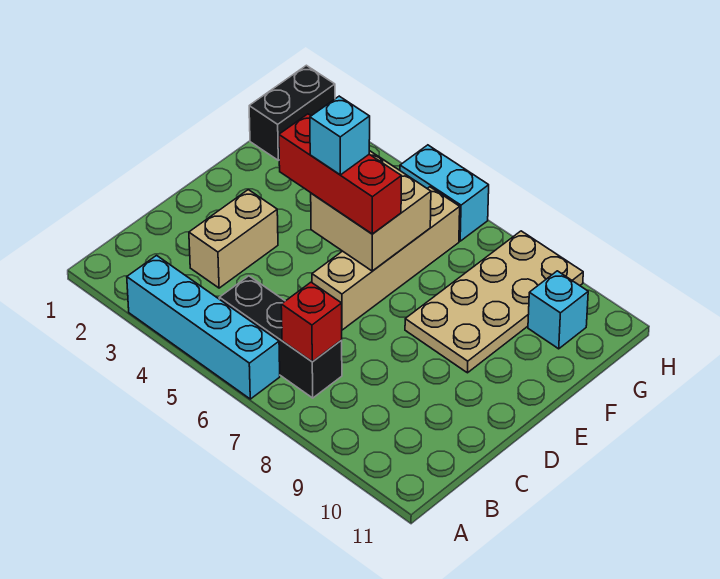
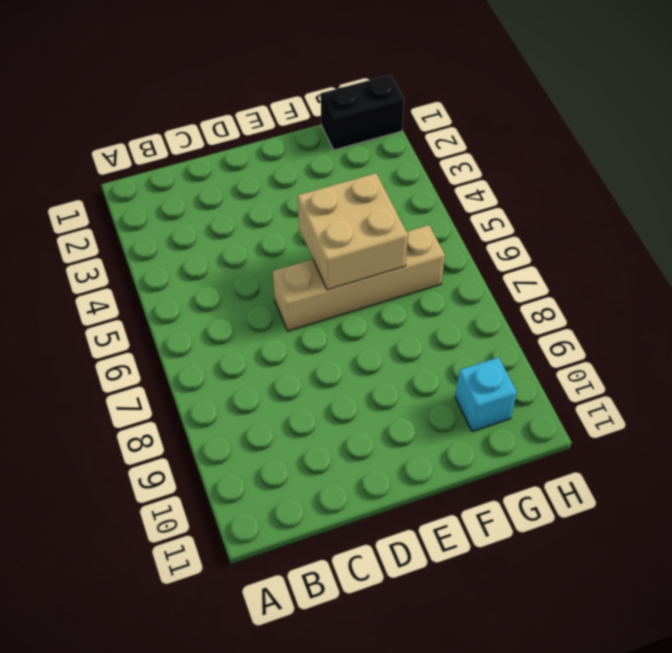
none -> cyan brick A3:A6 level 1
none -> black brick B5:B7 level 1
none -> tan brick C3:D3 level 1

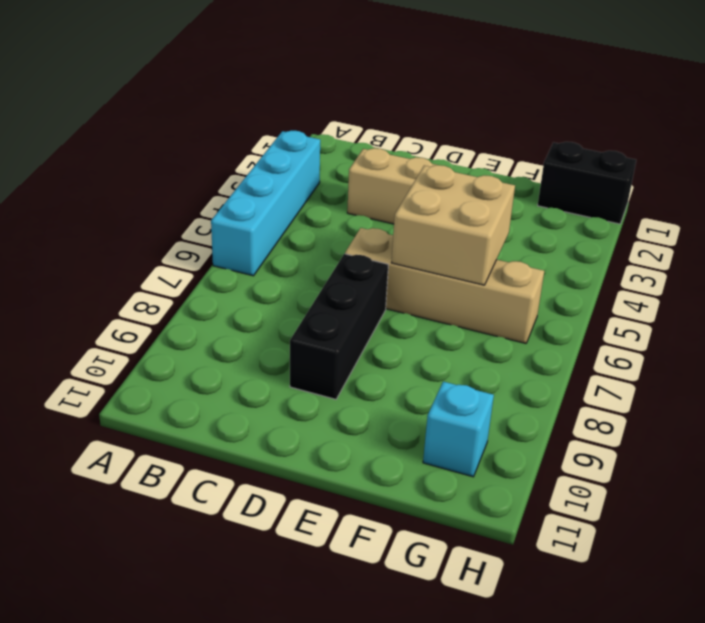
black brick D7:D9 level 1 -> black brick B5:B7 level 1
none -> tan plate E8:H9 level 1
none -> cyan brick H5:H6 level 1
none -> red brick B7 level 2

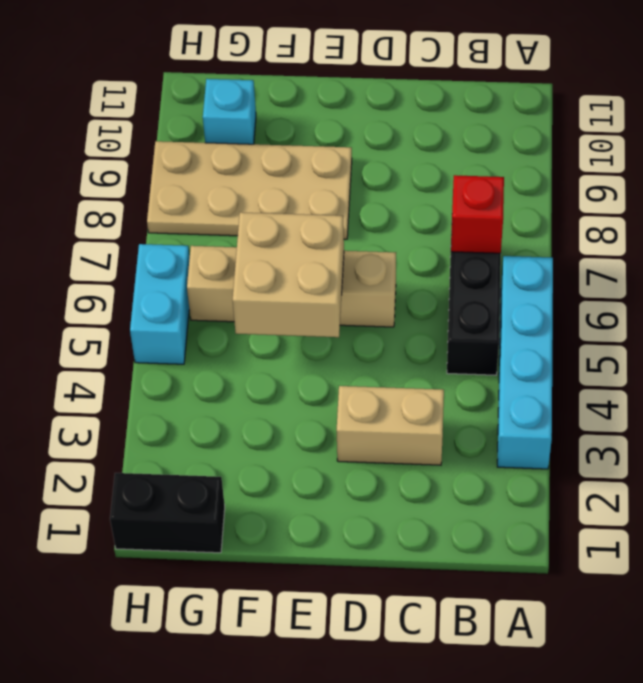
none -> red brick E4:E6 level 3
none -> cyan brick E5 level 4

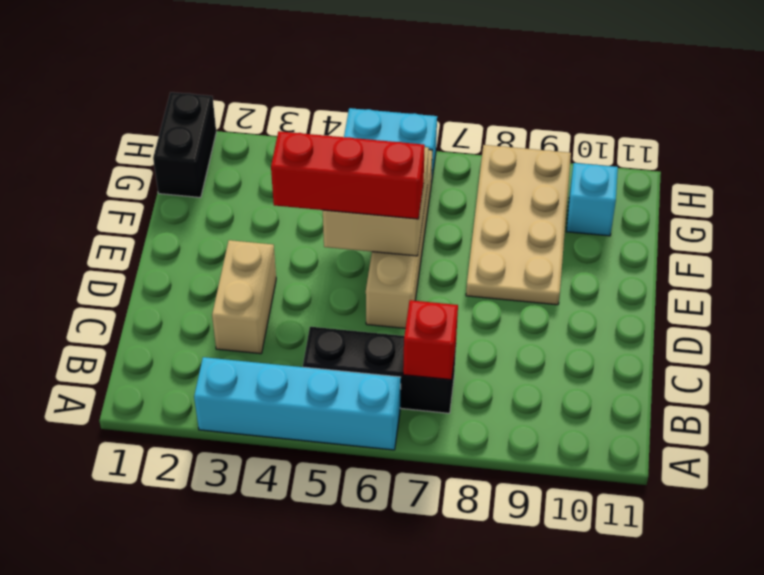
none -> cyan brick E5 level 4

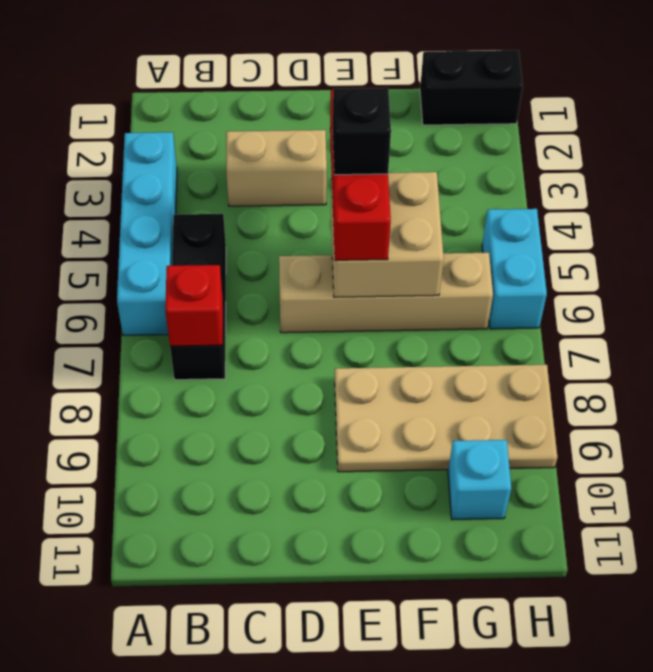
black brick E5 level 4 -> cyan brick E5 level 4

